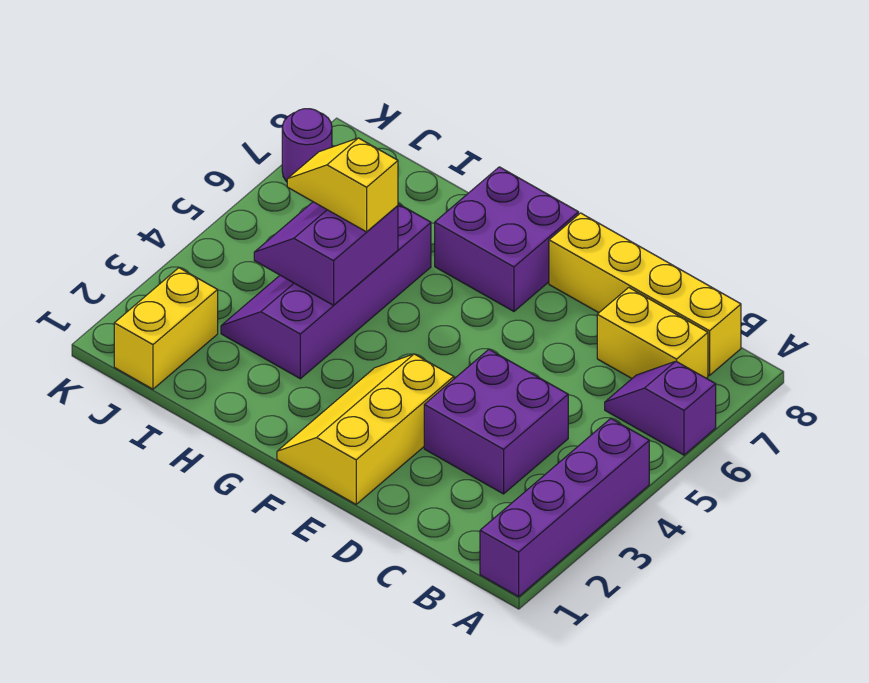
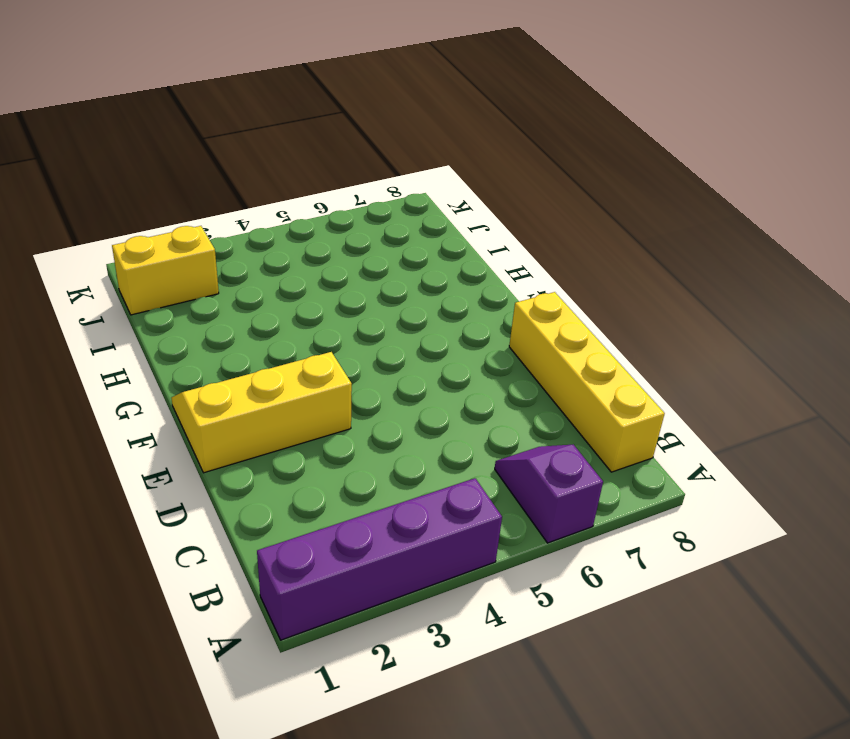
none -> yellow brick B7:C7 level 1
none -> purple brick C3:D4 level 1
none -> purple brick F7:G8 level 1

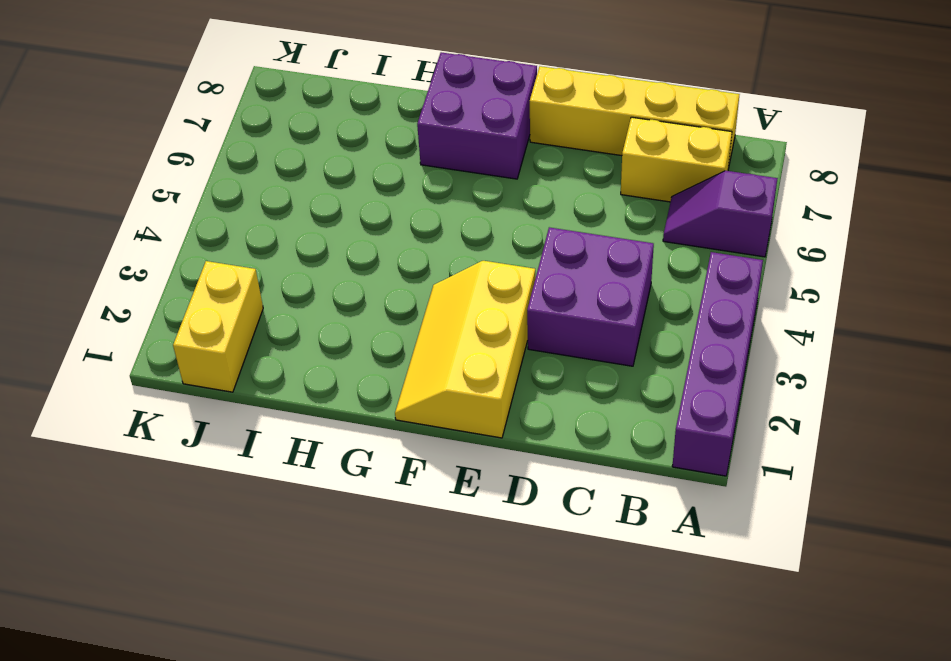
none -> purple slope H3:I6 level 1 top H
none -> purple round brick K7 level 1
none -> purple slope H4:I5 level 2 top H

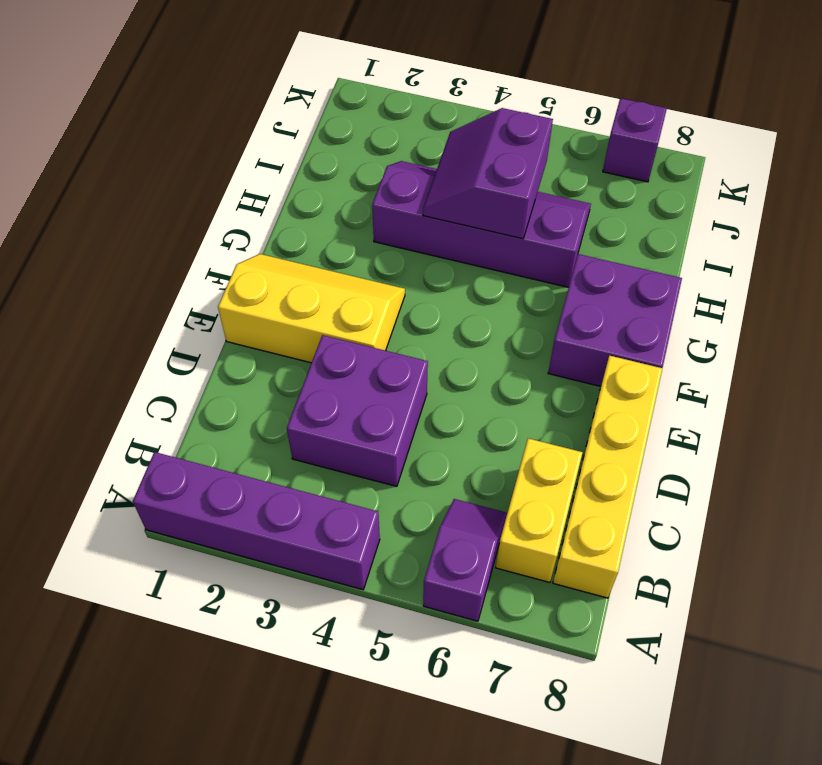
purple slope H4:I5 level 2 top 5 -> purple slope H4:I5 level 2 top H
purple brick K7 level 1 -> purple round brick K7 level 1
none -> yellow brick J1:J2 level 1
none -> yellow slope H5:I5 level 3 top H

